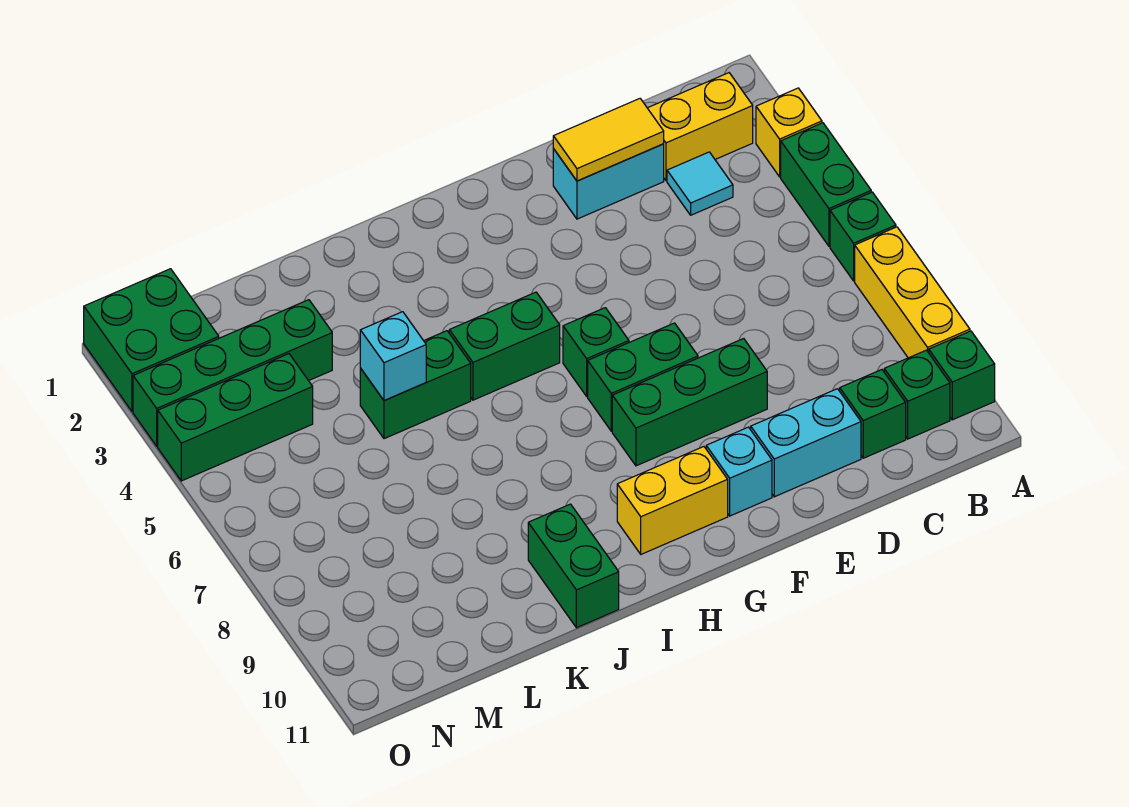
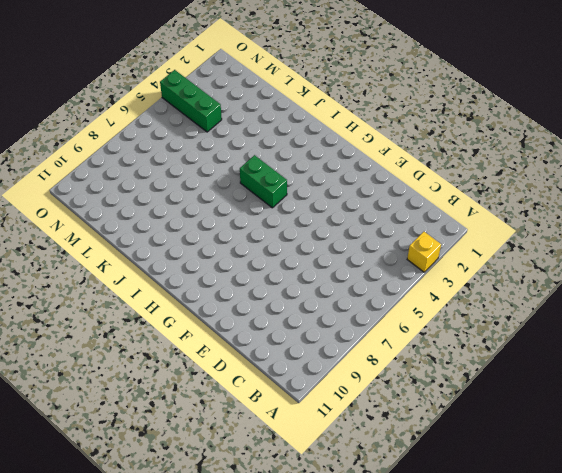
none -> green brick A4:A5 level 1
none -> green brick A6 level 1
none -> yellow brick A7:A9 level 1

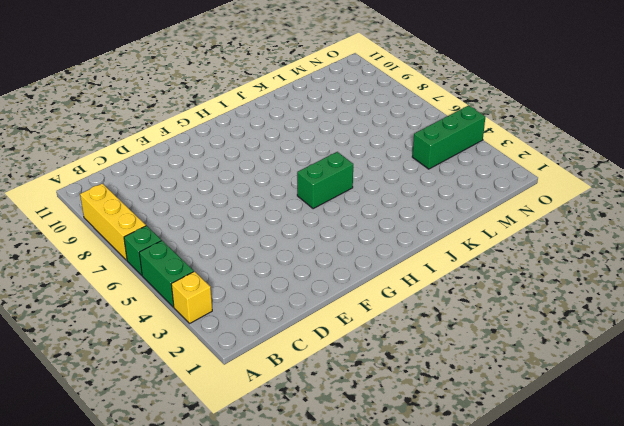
none -> green brick A10 level 1
none -> yellow brick B2:C2 level 1
none -> green brick B10 level 1

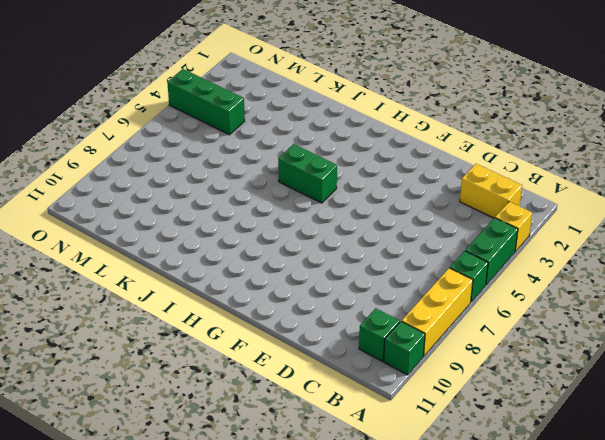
none -> cyan tile C3 level 1
none -> green brick C10 level 1
none -> cyan brick D2:E2 level 1

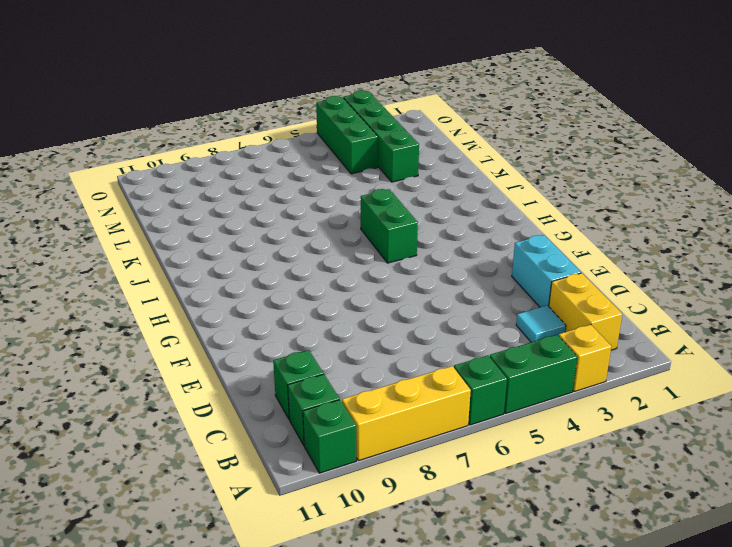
none -> cyan brick D10:E10 level 1
none -> green brick E8:G8 level 1
none -> green brick F7:G7 level 1

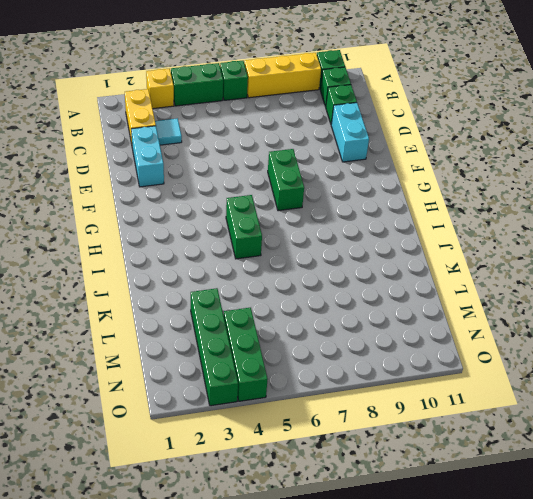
none -> green brick E8:G8 level 1
none -> cyan brick F10 level 1
none -> green brick G6 level 1

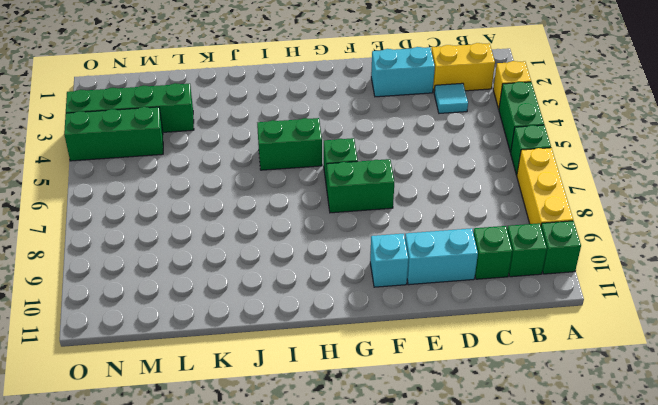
none -> green brick E8:G8 level 1
none -> yellow brick G10:H10 level 1
none -> green brick J5:K5 level 1

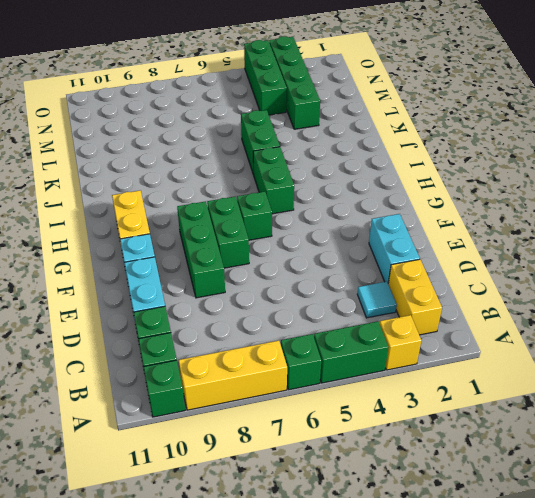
none -> green brick J10:J11 level 1
none -> green brick N1:O2 level 1
none -> yellow tile D2:E2 level 2

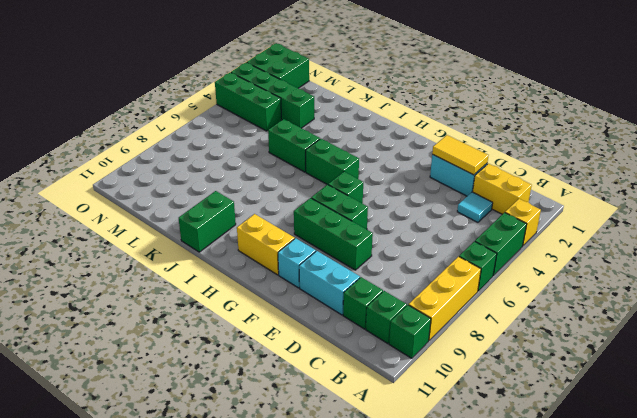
none -> cyan brick K5 level 2

